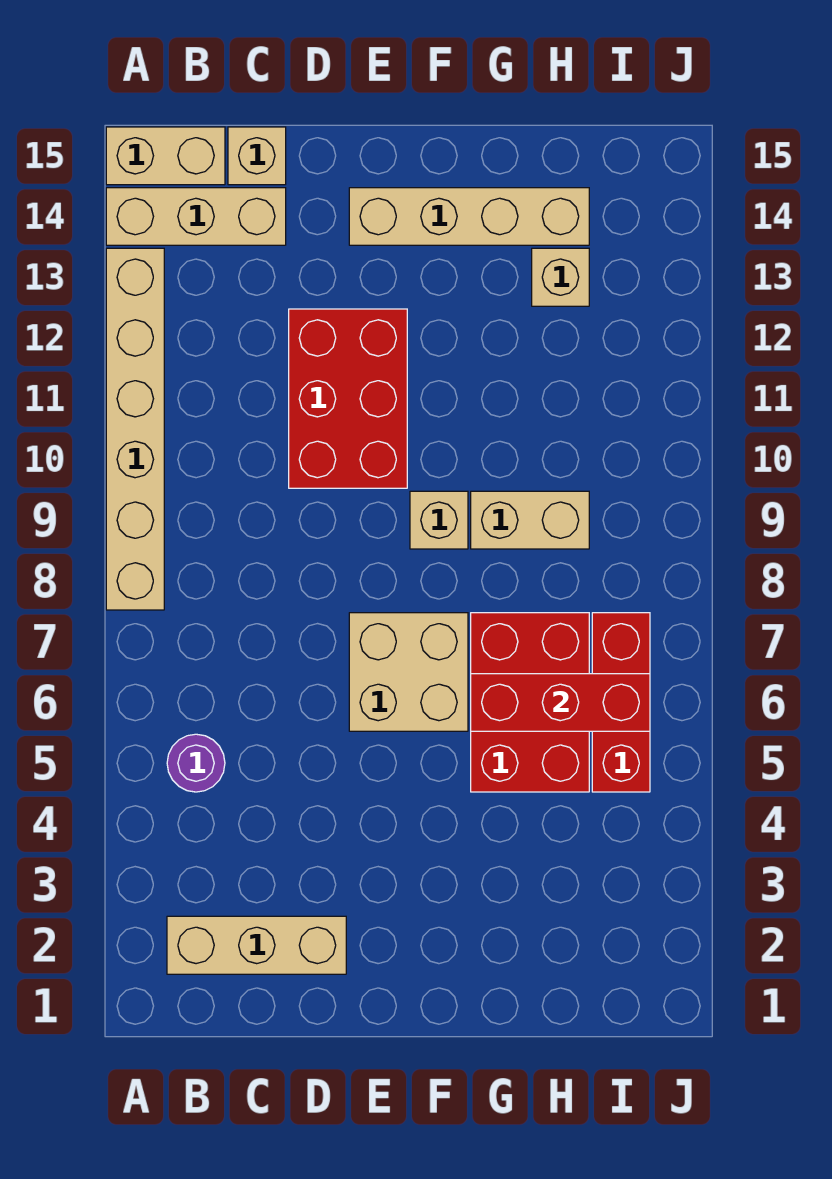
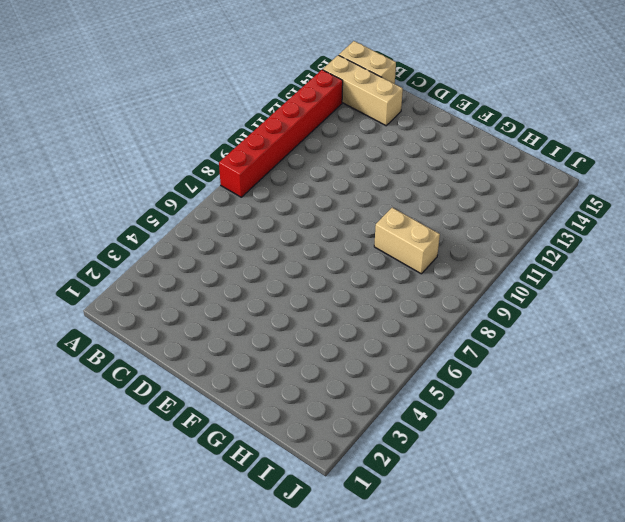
red brick A8:A13 level 1 -> tan brick A8:A13 level 1
none -> tan brick B2:D2 level 1
none -> purple round brick B5 level 1
none -> tan brick C15 level 1

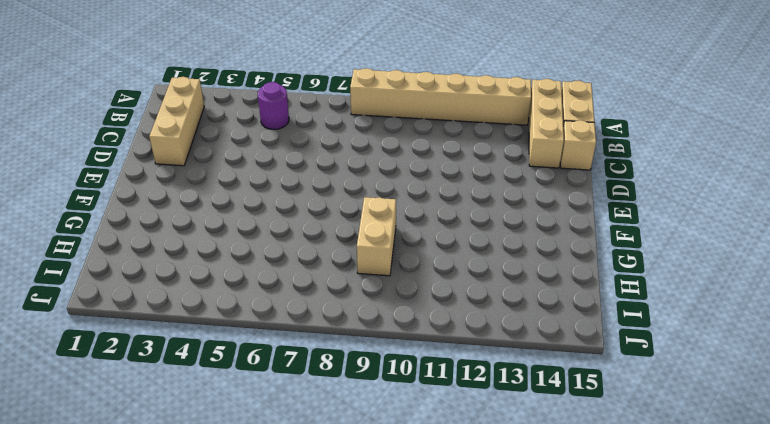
none -> red brick D10:E12 level 1
none -> tan brick E6:F7 level 1
none -> tan brick E14:H14 level 1

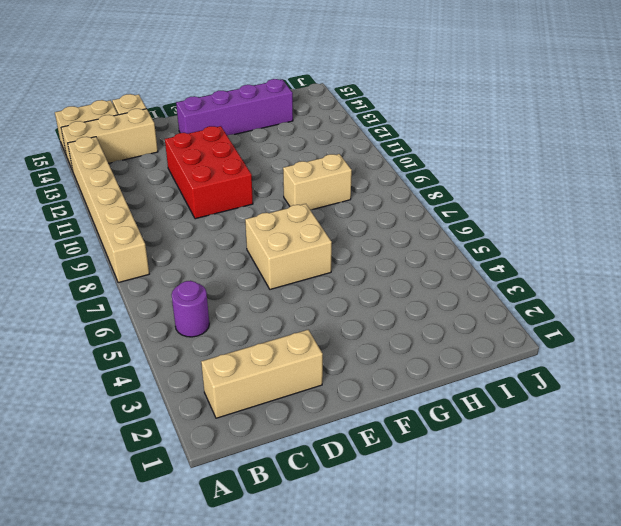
purple brick E14:H14 level 1 -> tan brick E14:H14 level 1
none -> tan brick F9 level 1
none -> red brick G5:H7 level 1
none -> tan brick H13 level 1

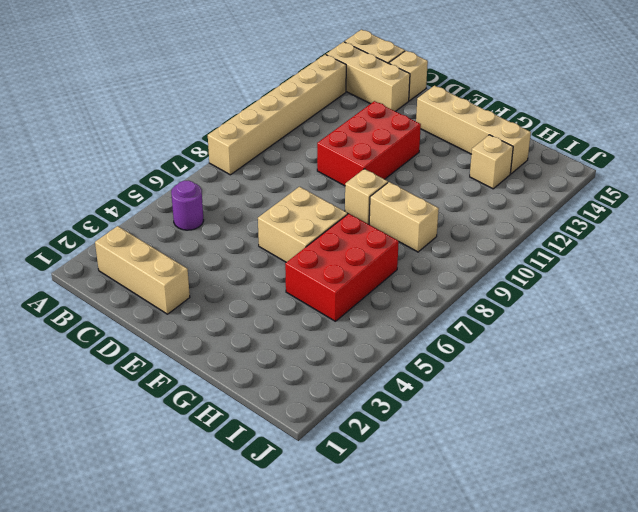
none -> red brick I5:I7 level 1
none -> red brick G6:I6 level 2

